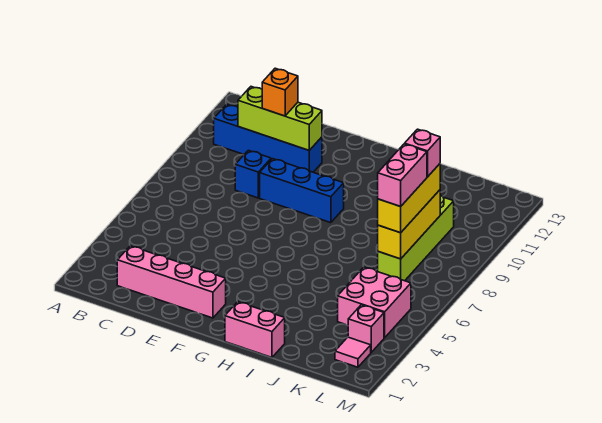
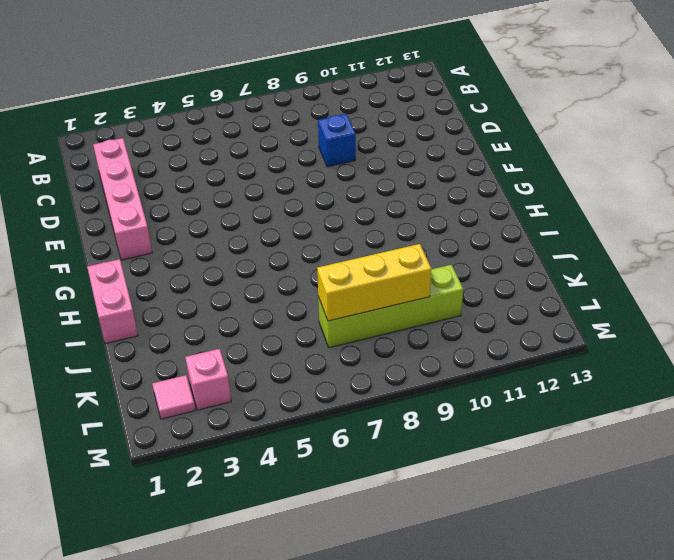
none -> blue brick B11:E11 level 1
none -> blue brick E9:G9 level 1
none -> pink brick K4:L5 level 1

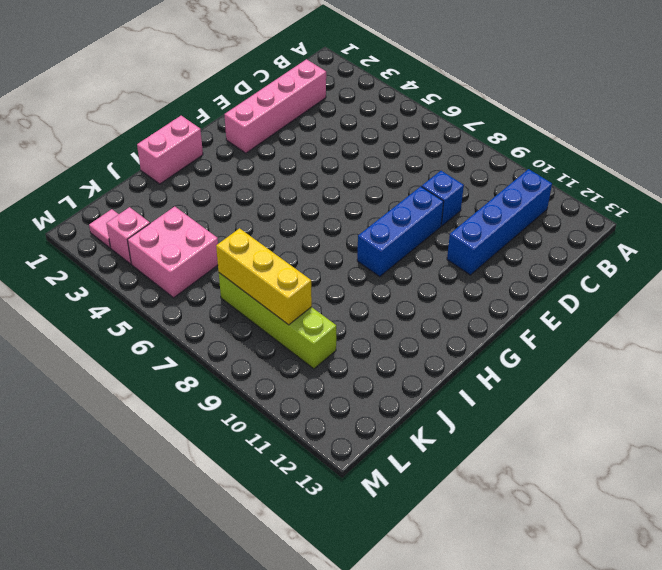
none -> lime brick C11:E11 level 2
none -> orange brick D11 level 3
none -> yellow brick K7:K9 level 3

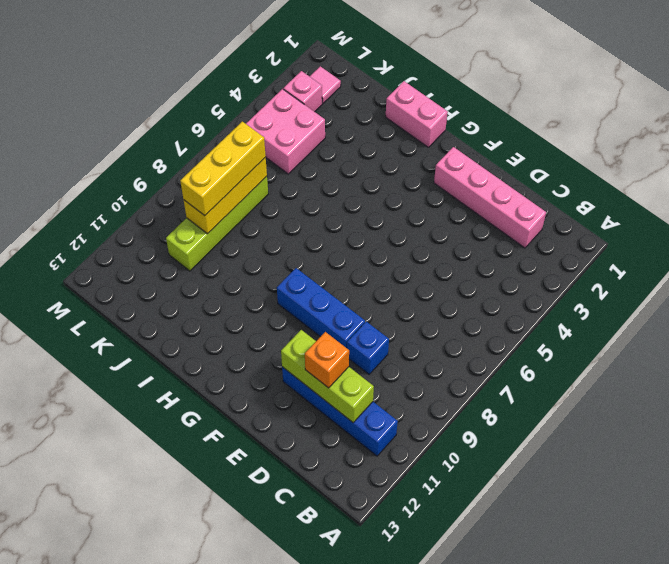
none -> pink brick K7:K8 level 4
none -> pink brick K9 level 4

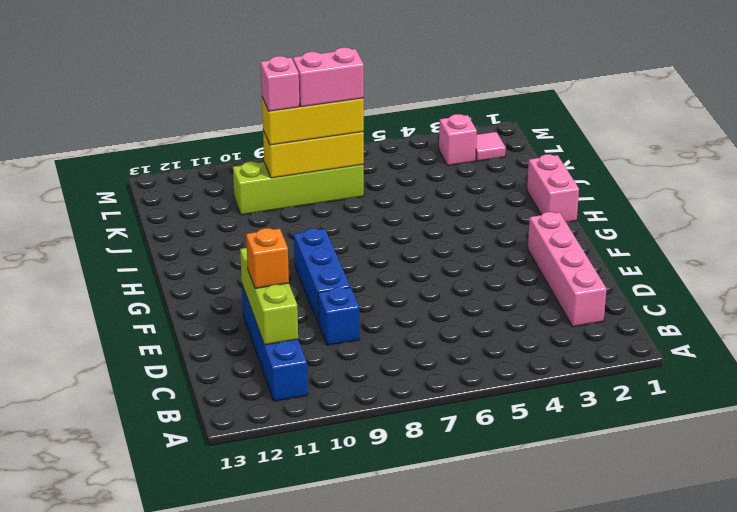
none -> pink brick K4:L5 level 1

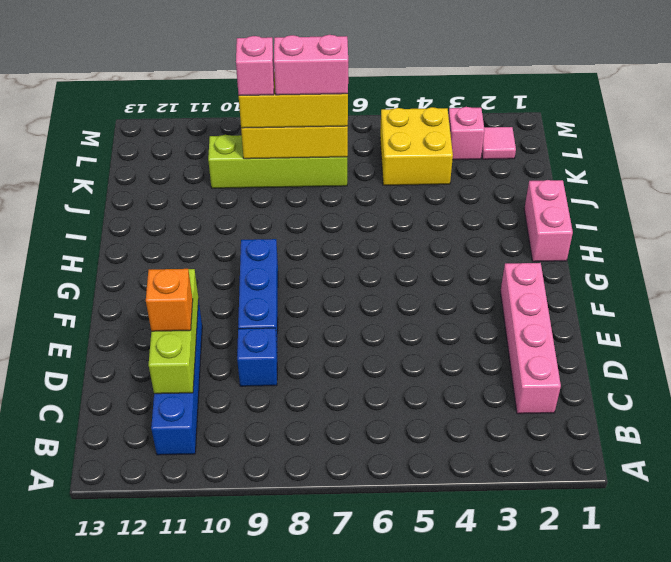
yellow brick K4:L5 level 1 -> pink brick K4:L5 level 1

